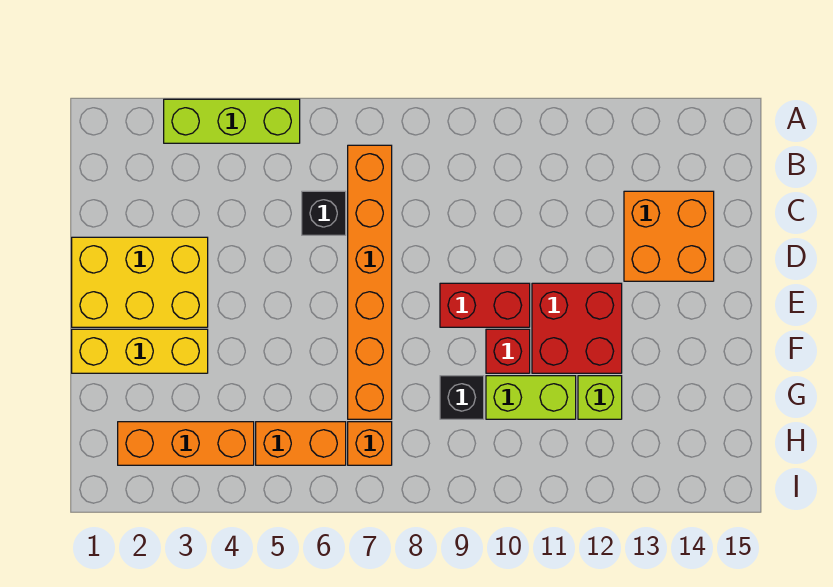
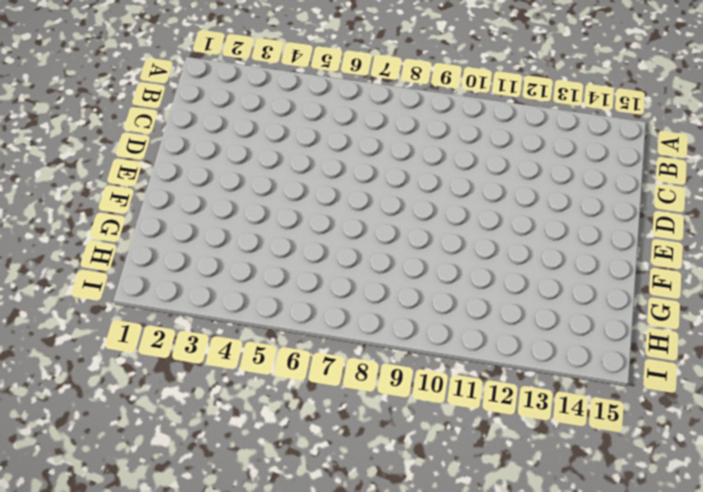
none -> lime brick A3:A5 level 1
none -> orange brick B7:G7 level 1
none -> black brick C6 level 1

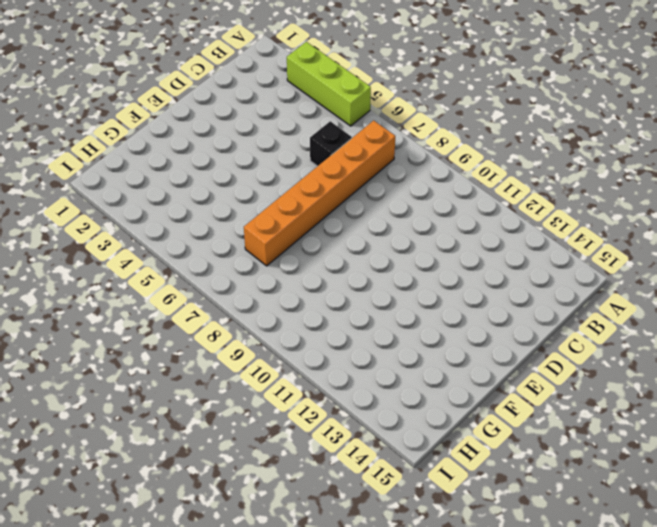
none -> orange brick C13:D14 level 1
none -> yellow brick D1:E3 level 1
none -> red brick E9:E10 level 1

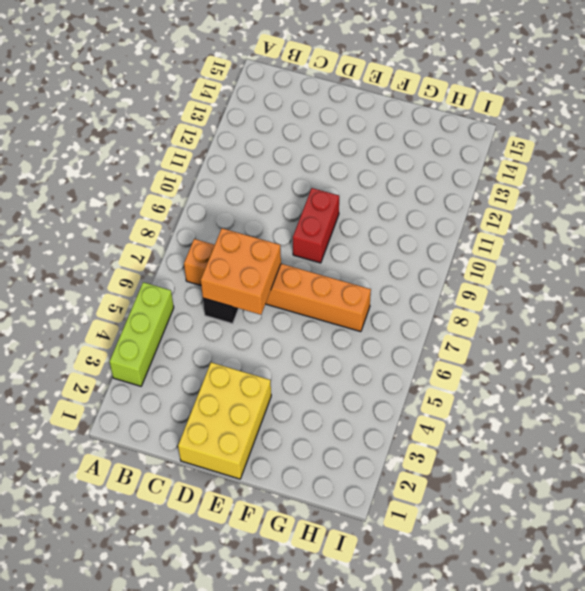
orange brick C6:D7 level 2 -> orange brick C13:D14 level 1
none -> red brick E11:F12 level 1
none -> yellow brick F1:F3 level 1
none -> red brick F10 level 1

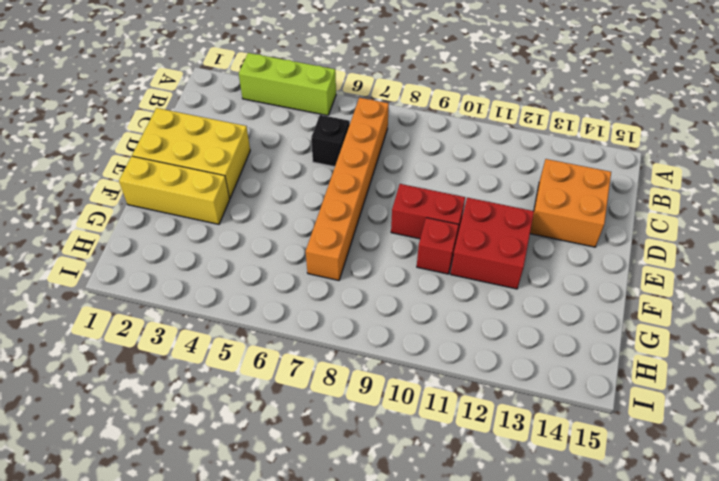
none -> black brick G9 level 1
none -> lime brick G10:G11 level 1
none -> lime brick G12 level 1

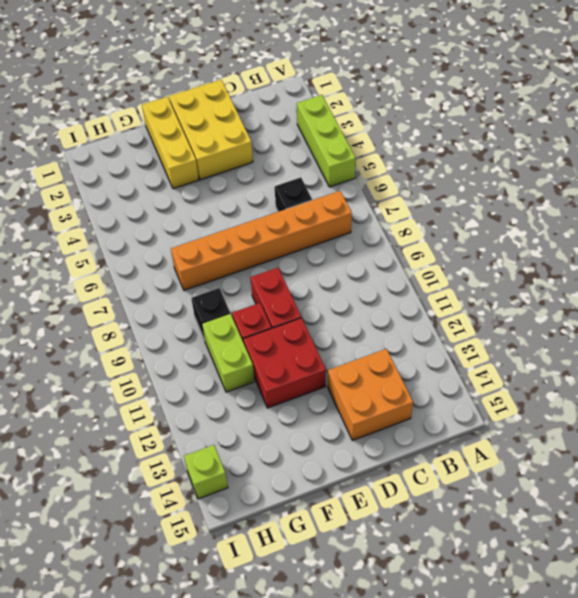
lime brick I14 level 1 -> lime brick G12 level 1
none -> orange brick H2:H4 level 1
none -> orange brick H5:H6 level 1
none -> orange brick H7 level 1

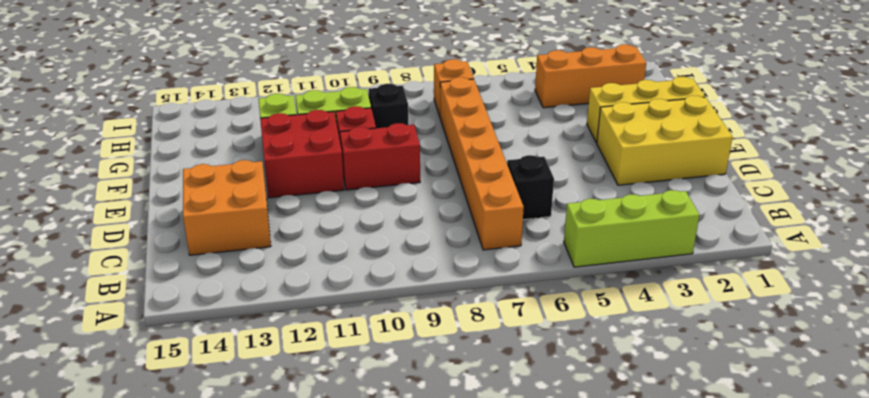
none -> orange brick H5:H6 level 1

